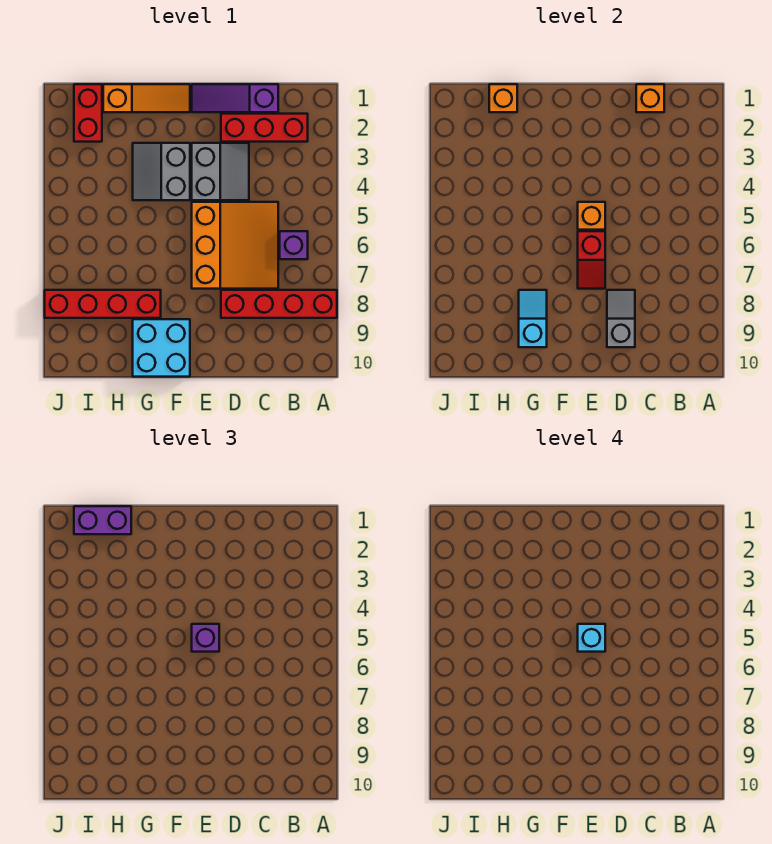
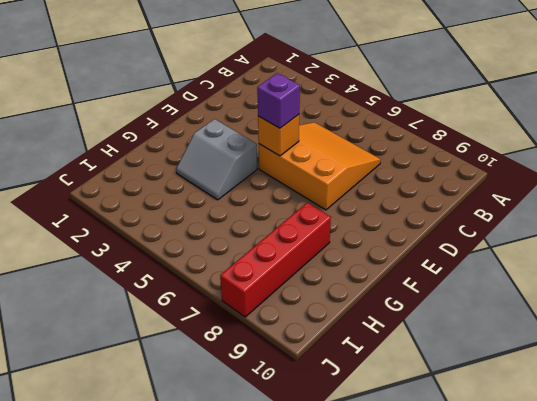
none -> red brick A8:D8 level 1
none -> red brick B2:D2 level 1
none -> purple brick B6 level 1

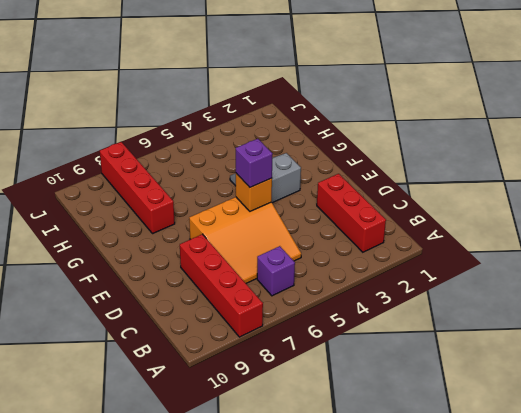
none -> purple slope C1:E1 level 1 top C
none -> grey slope D3:E4 level 1 top E
none -> orange slope F1:H1 level 1 top H

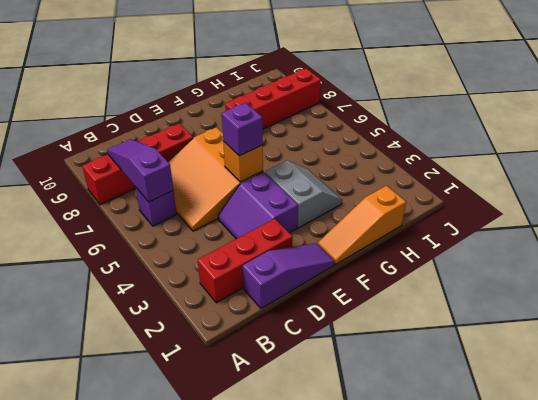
purple slope B6:B8 level 2 top 6 -> none
purple slope D3:E4 level 1 top E -> grey slope D3:E4 level 1 top E
none -> cyan brick F9:G10 level 1
none -> red brick I1:I2 level 1
none -> orange brick C1 level 2

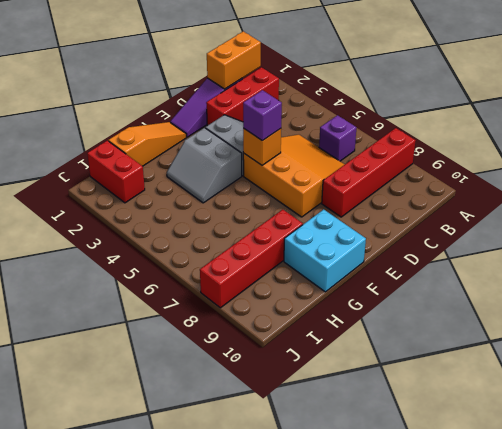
orange brick B1:C1 level 2 -> orange brick C1 level 2
none -> grey slope D8:D9 level 2 top 9
none -> red slope E6:E7 level 2 top 6
none -> cyan slope G8:G9 level 2 top 9

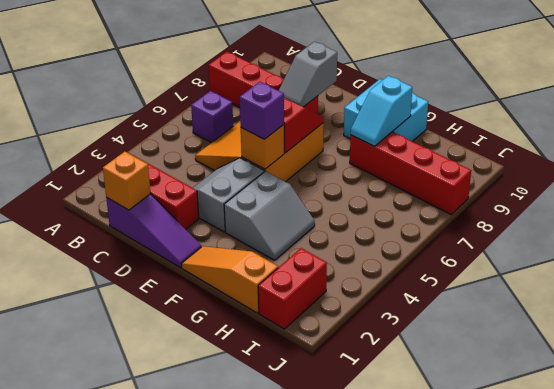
none -> orange brick H1 level 2
none -> purple brick H1:I1 level 3
none -> cyan brick E5 level 4

